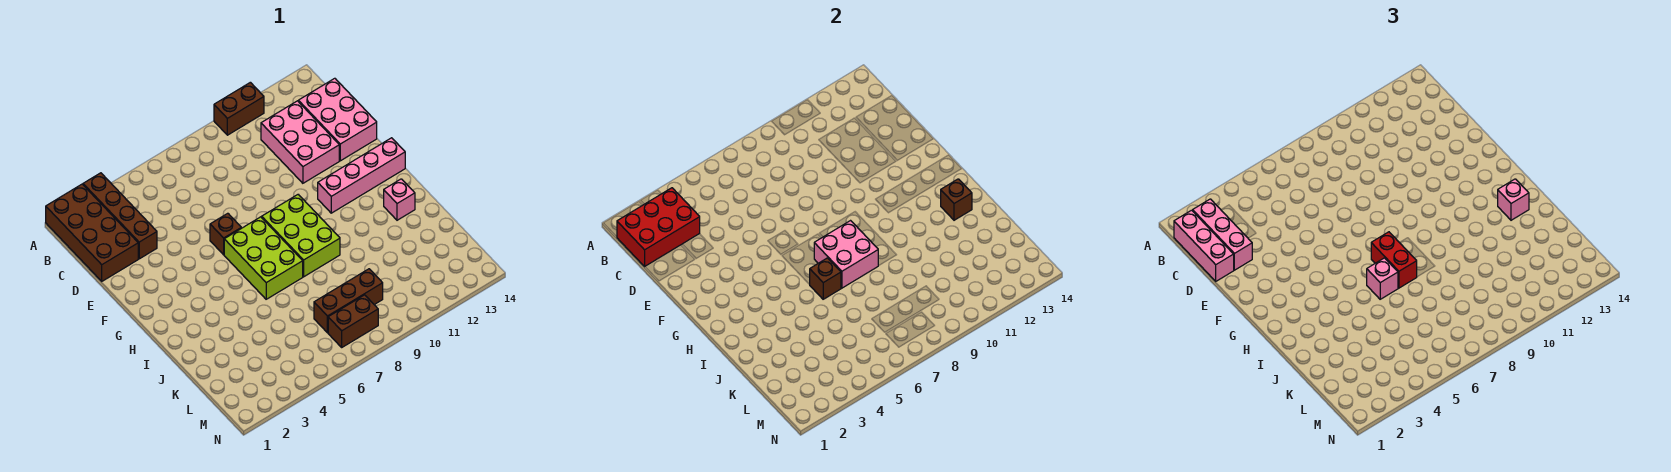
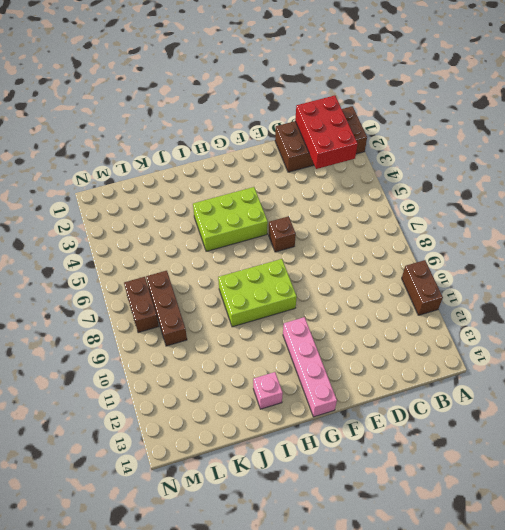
lime brick G4:I5 level 1 -> lime brick G6:I7 level 1
none -> brown brick A3:D3 level 1
none -> pink brick C11:E12 level 1
none -> pink brick C13:E14 level 1

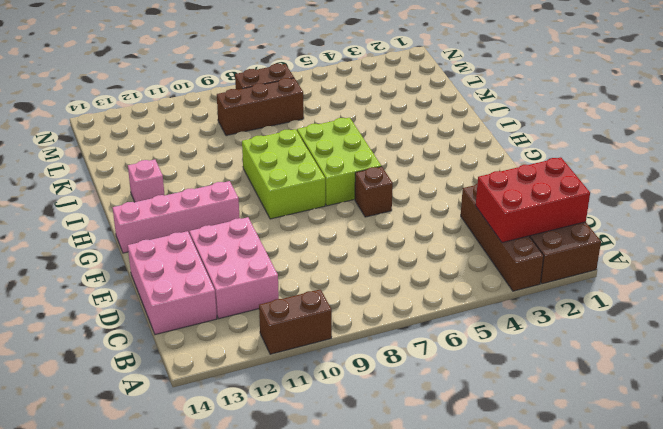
none -> pink brick H7:I8 level 2
none -> brown brick I6 level 2
none -> brown brick I13 level 2

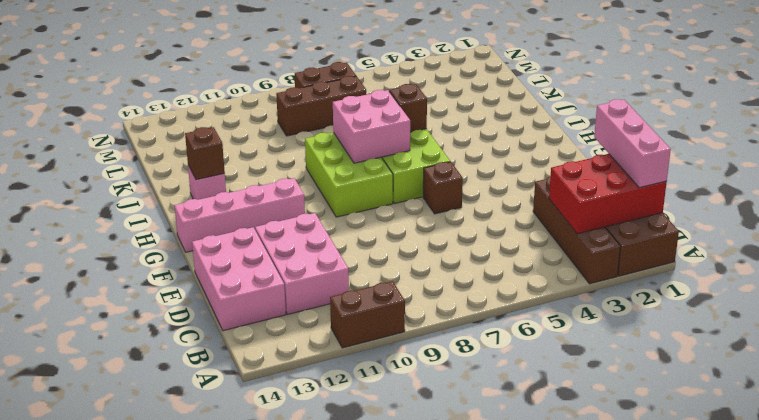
none -> pink brick B2:D2 level 3
none -> red brick H7:I7 level 3
none -> pink brick I6 level 3

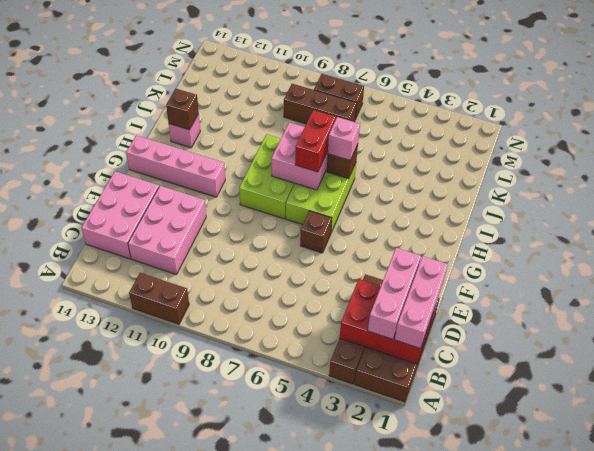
none -> pink brick I13 level 3

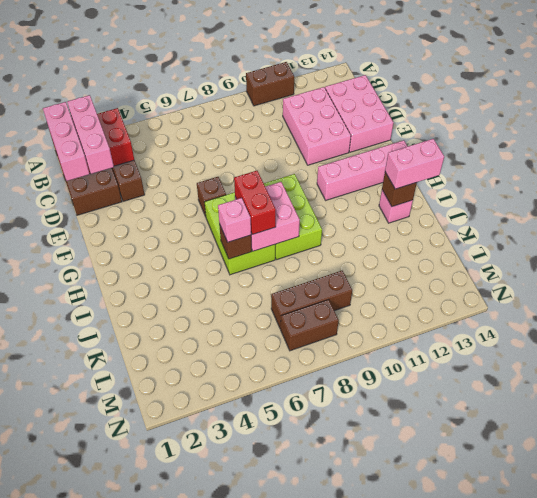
pink brick I13:I14 level 3 -> pink brick I13 level 3

